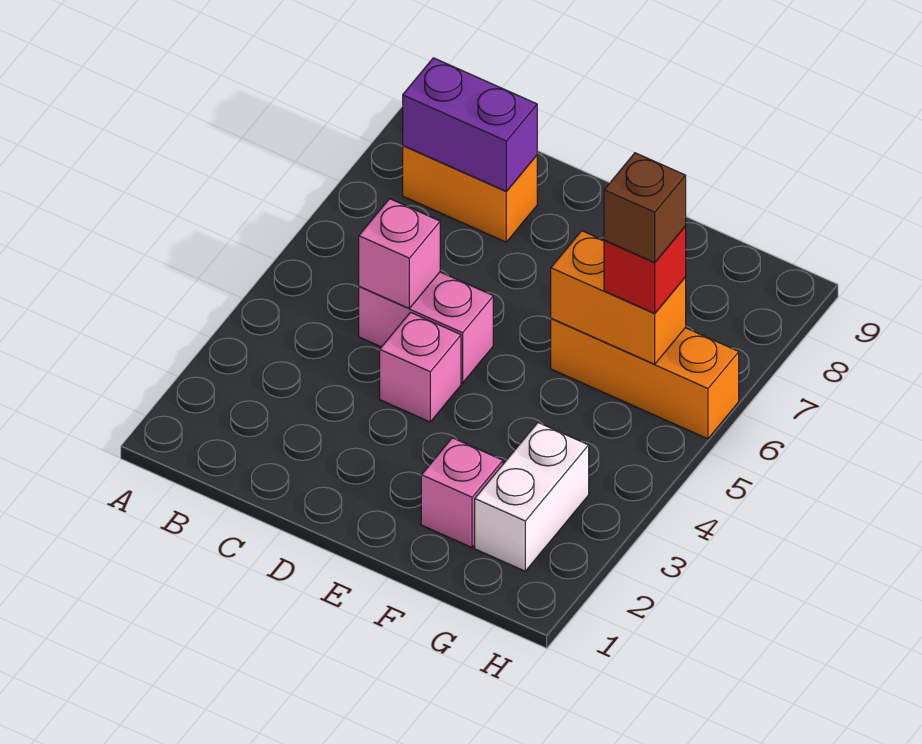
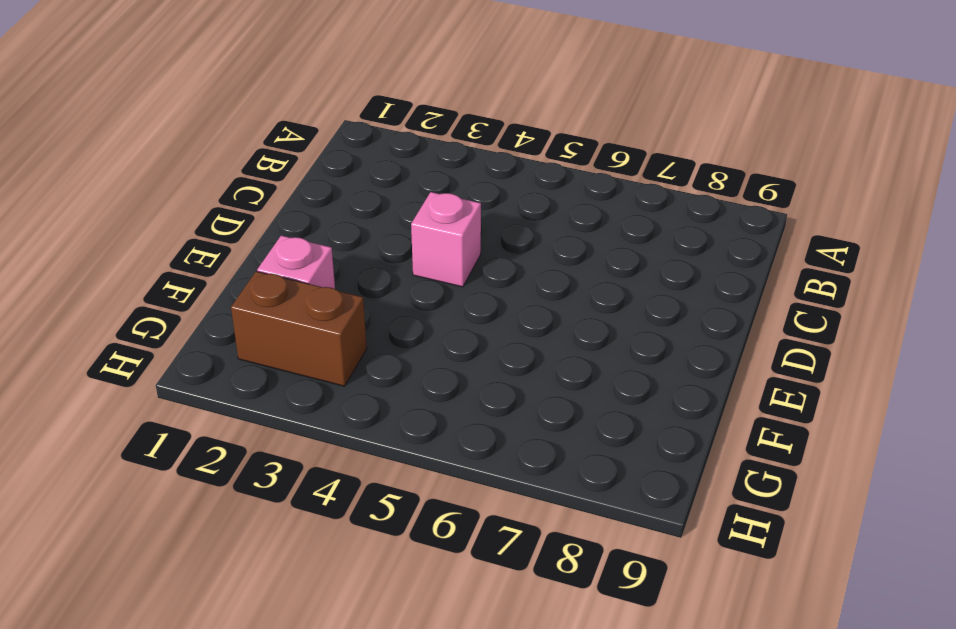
brown brick G2:G3 level 1 -> white brick G2:G3 level 1
none -> orange brick B8:C8 level 1
none -> pink brick C5:D5 level 1

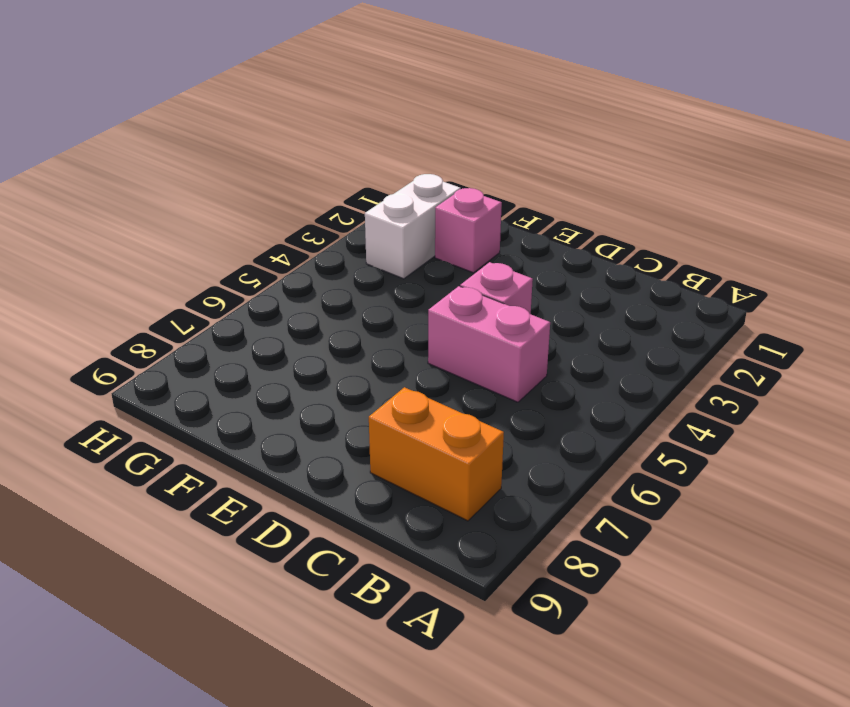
none -> orange brick F6:H6 level 1
none -> purple brick B8:C8 level 2

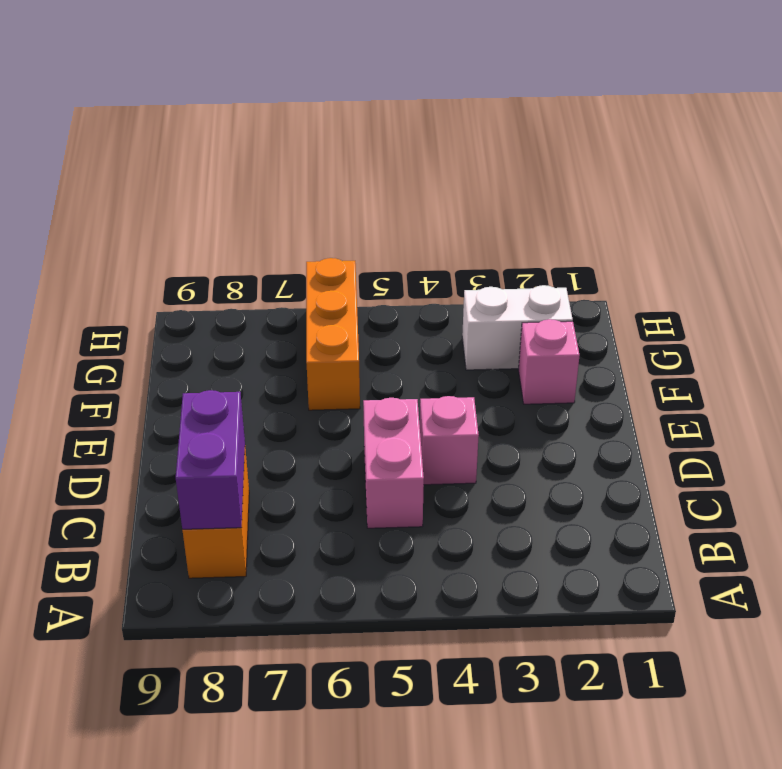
none -> pink brick C5 level 2
none -> orange brick F6:G6 level 2

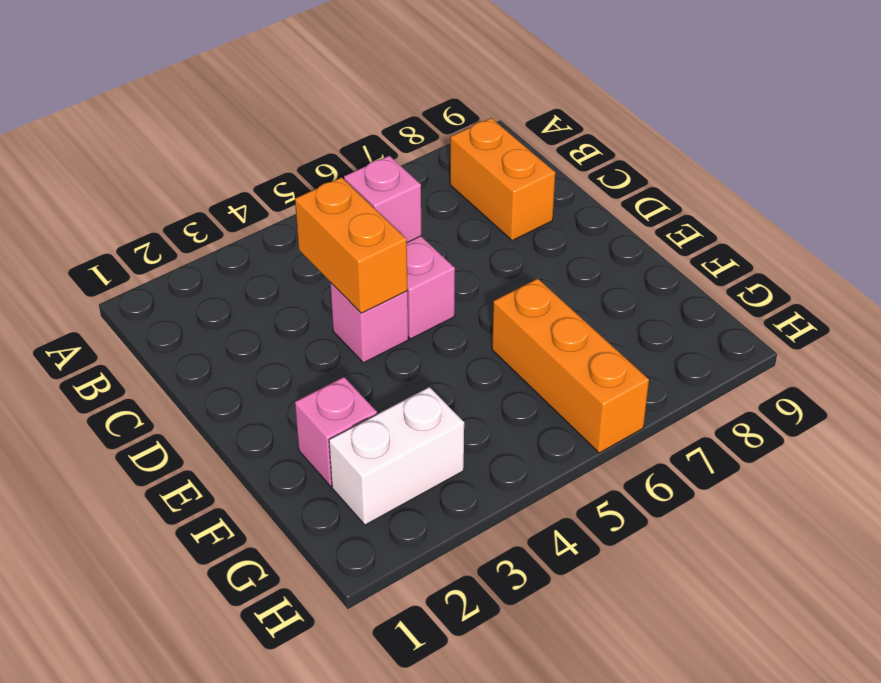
orange brick C4:D4 level 2 -> orange brick F6:G6 level 2
none -> purple brick B8:C8 level 2
none -> red brick G6 level 3

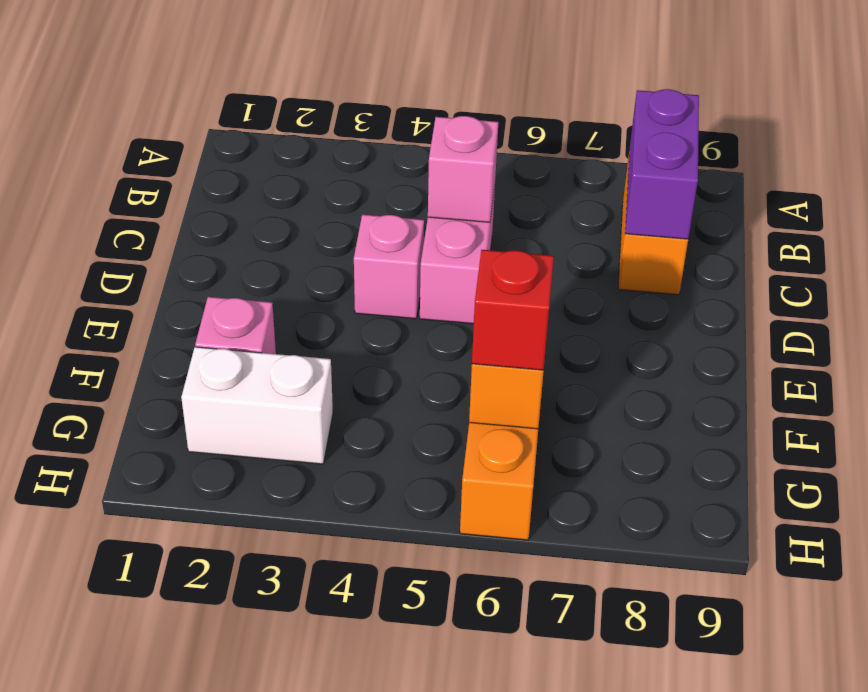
none -> brown brick G6 level 4

